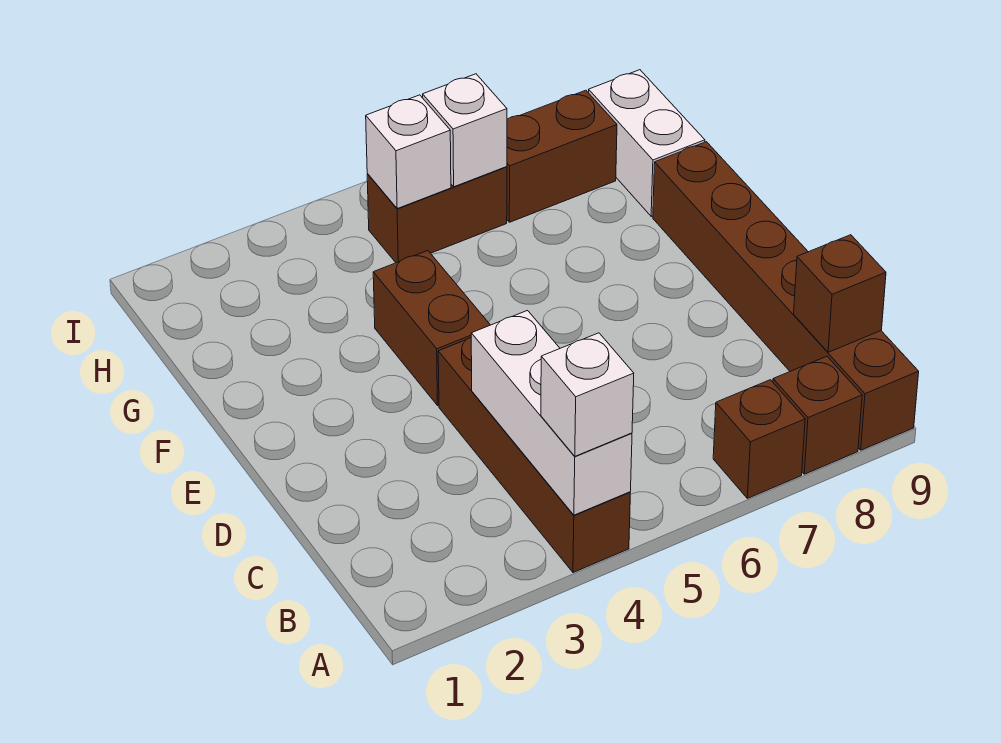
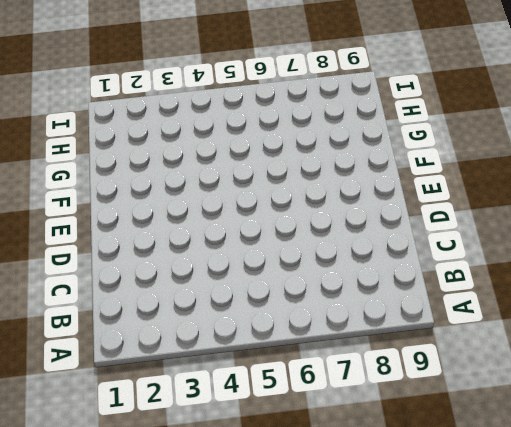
none -> brown brick A4:D4 level 1
none -> brown brick A7 level 1
none -> brown brick A8 level 1

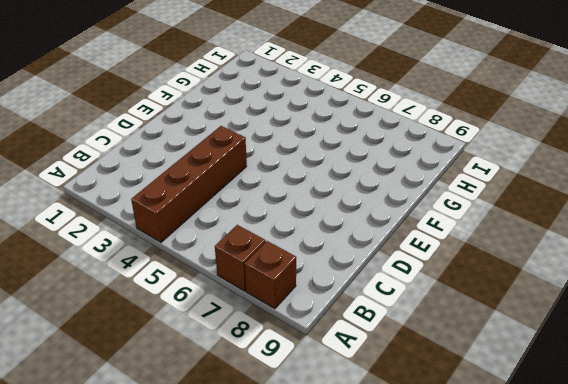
none -> brown brick A9:F9 level 1
none -> brown brick E4:F4 level 1
none -> white brick G9:H9 level 1

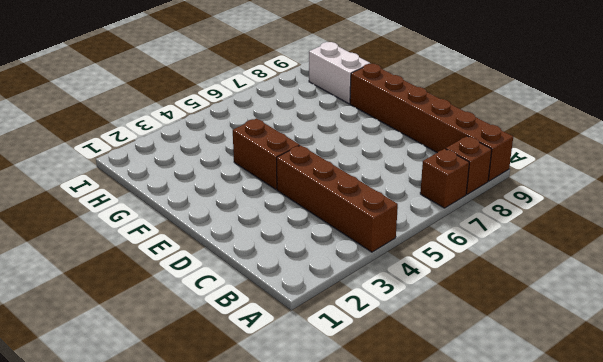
none -> brown brick H5:H6 level 1
none -> brown brick H7:H8 level 1
none -> white brick A4:C4 level 2

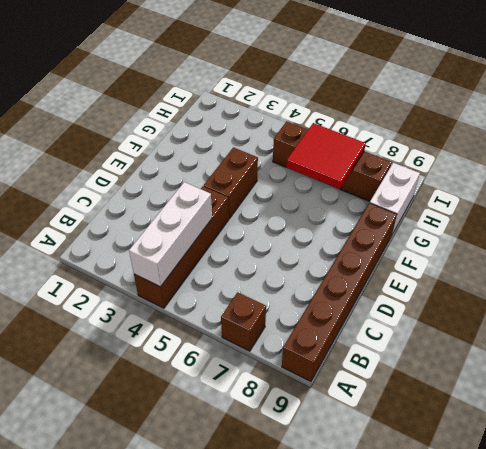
red tile G6:H7 level 2 -> white brick H6 level 2
none -> brown brick A8 level 1
none -> brown brick B9 level 2
none -> white brick H5 level 2

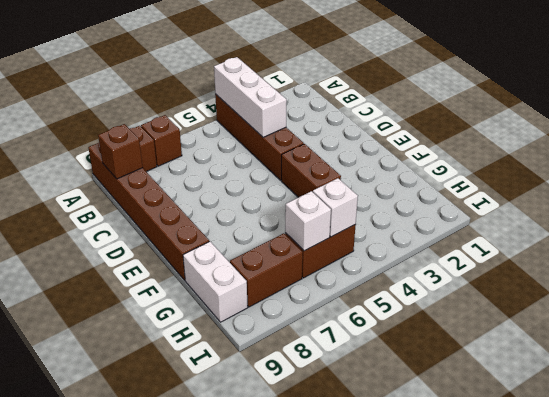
none -> white brick A4 level 3

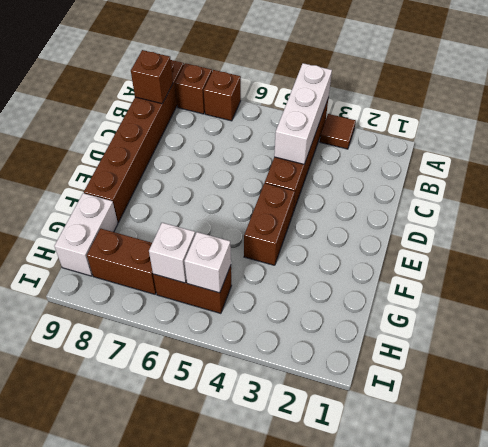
brown tile A3 level 1 -> none
none -> white brick A4 level 3

